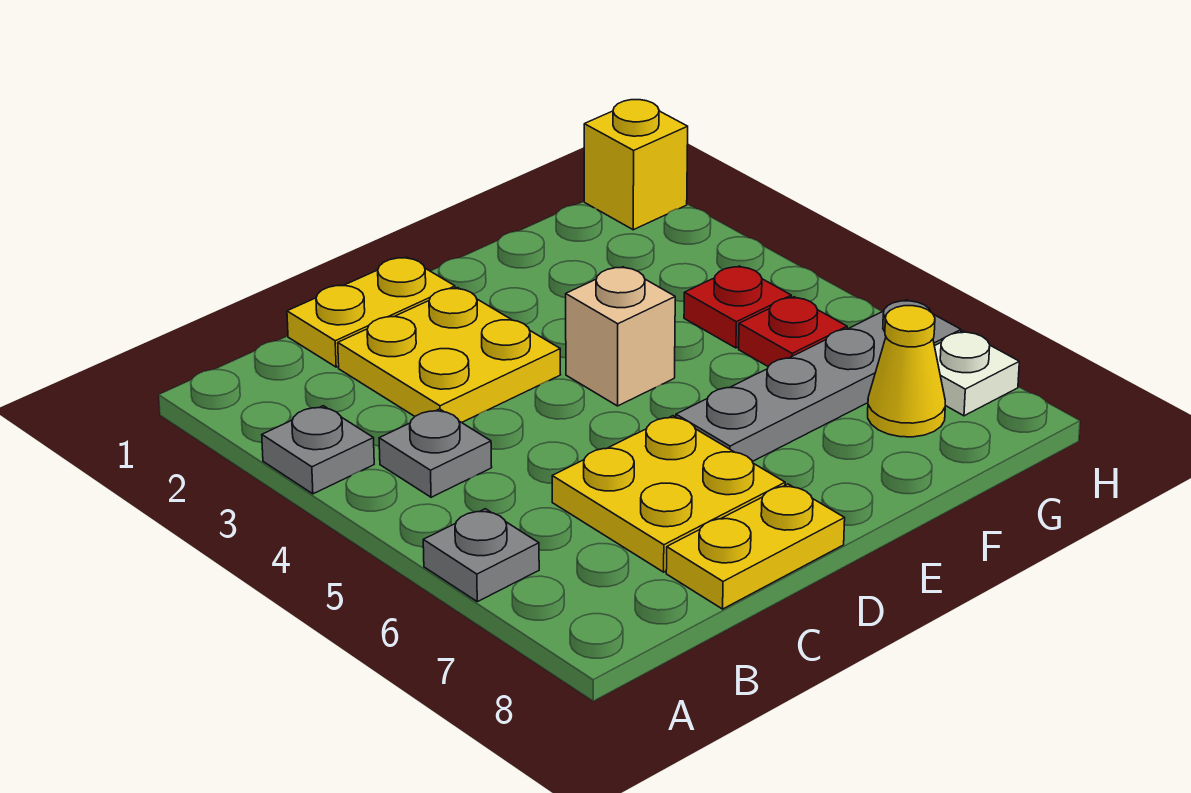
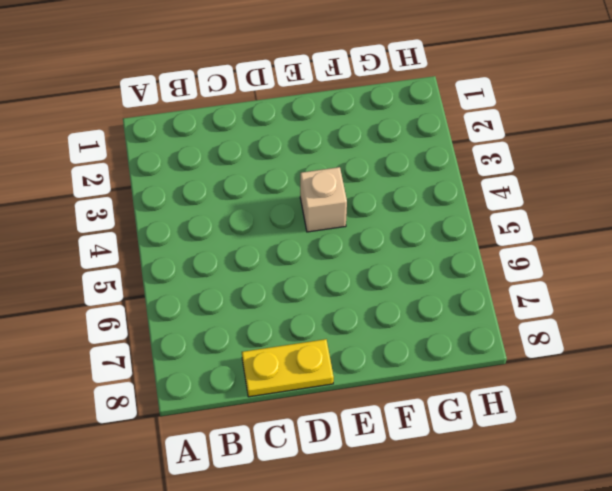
none -> grey plate A3 level 1
none -> grey plate A6 level 1
none -> grey plate B4 level 1

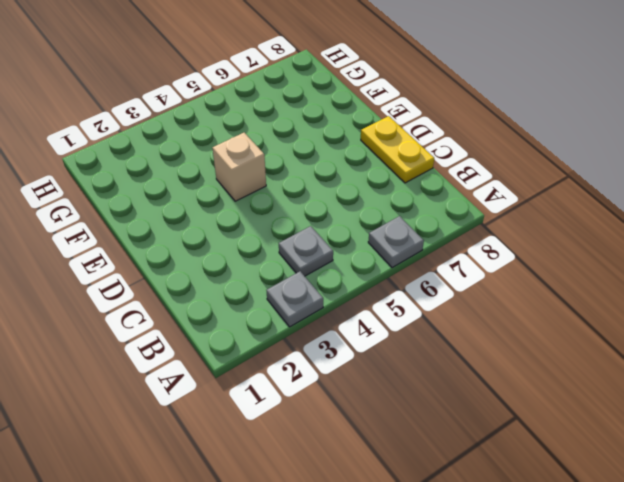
none -> yellow plate C1:D1 level 1
none -> yellow plate C2:D3 level 1
none -> yellow plate C6:D7 level 1

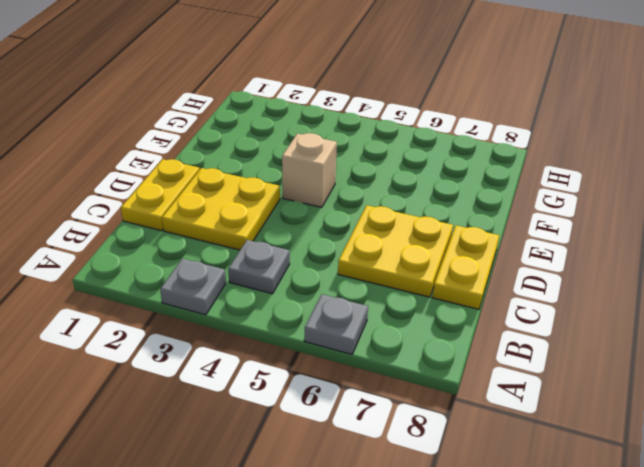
none -> grey plate E6:H6 level 1
none -> red plate G4 level 1
none -> red plate G5 level 1

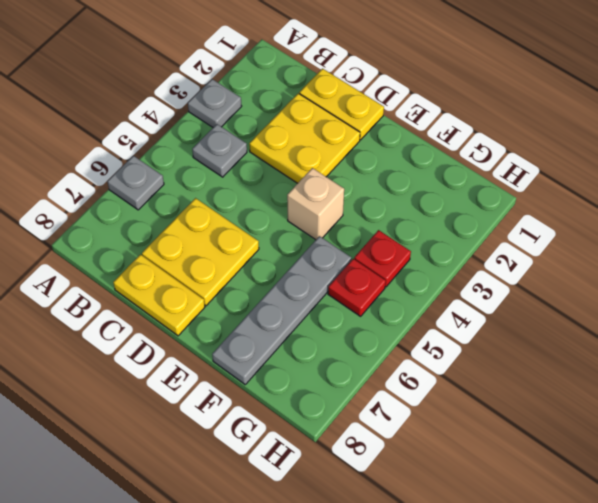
grey plate F5:F8 level 1 -> grey plate E6:H6 level 1
none -> yellow cone G7 level 1
none -> yellow brick H1 level 1
none -> white plate H7 level 1

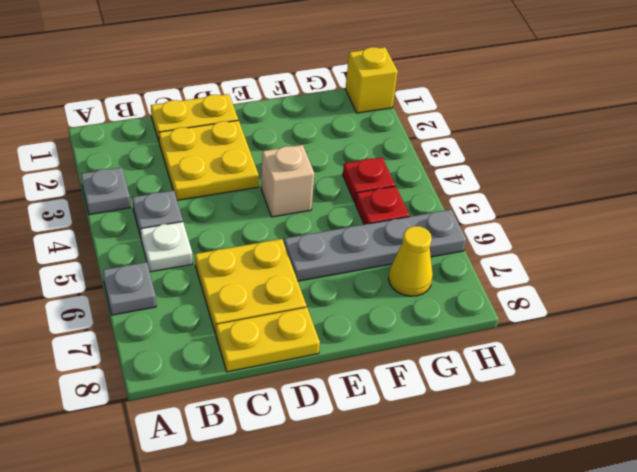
white plate B5 level 1 -> white plate H7 level 1

